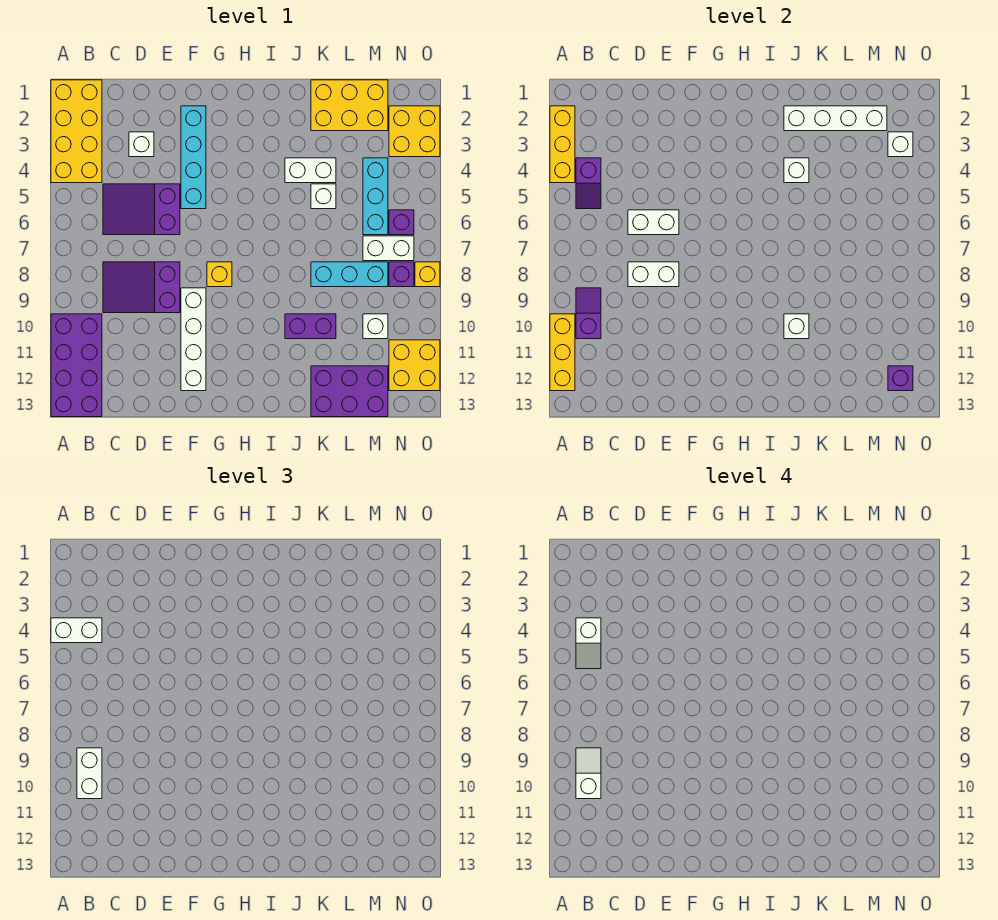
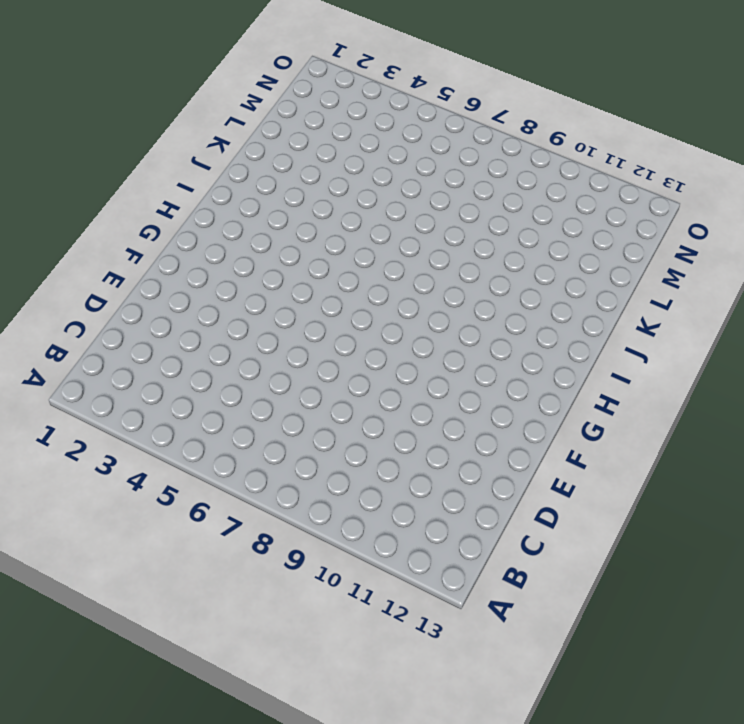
none -> yellow brick A1:B4 level 1
none -> purple brick A10:B13 level 1
none -> purple slope C5:E6 level 1 top E
none -> purple slope C8:E9 level 1 top E

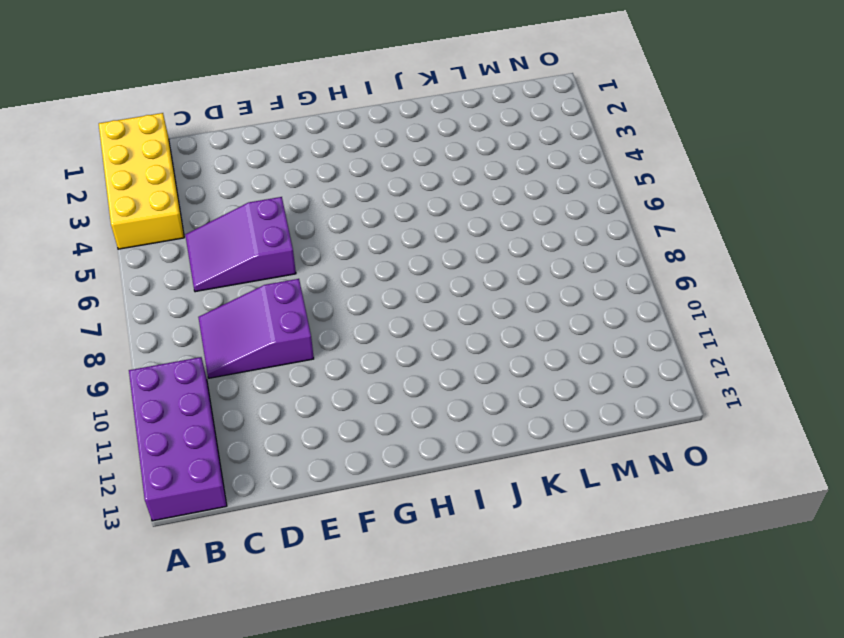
none -> white brick D3 level 1
none -> cyan brick F2:F5 level 1
none -> white brick F9:F12 level 1
none -> yellow brick G8 level 1

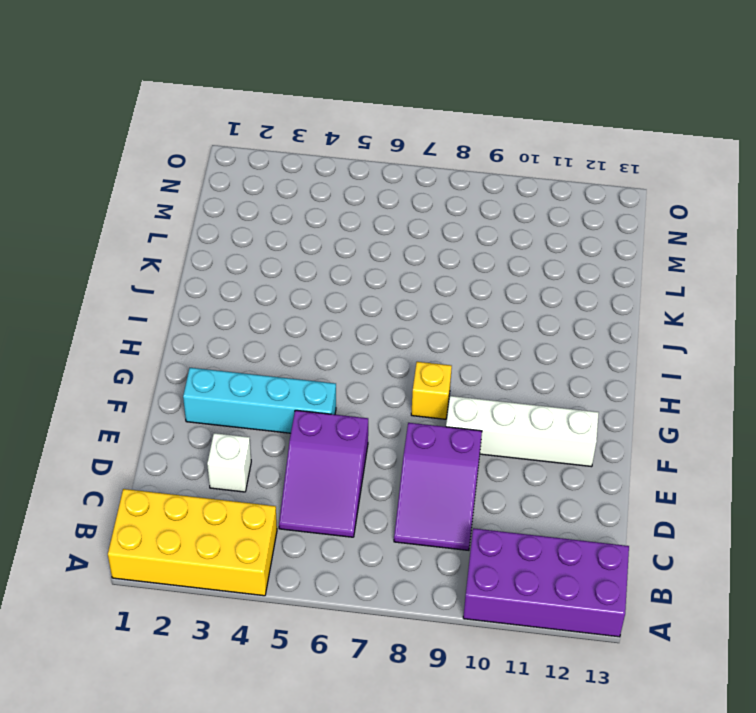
none -> white brick J4:K4 level 1
none -> purple brick J10:K10 level 1
none -> yellow brick K1:M2 level 1
none -> white brick K5 level 1

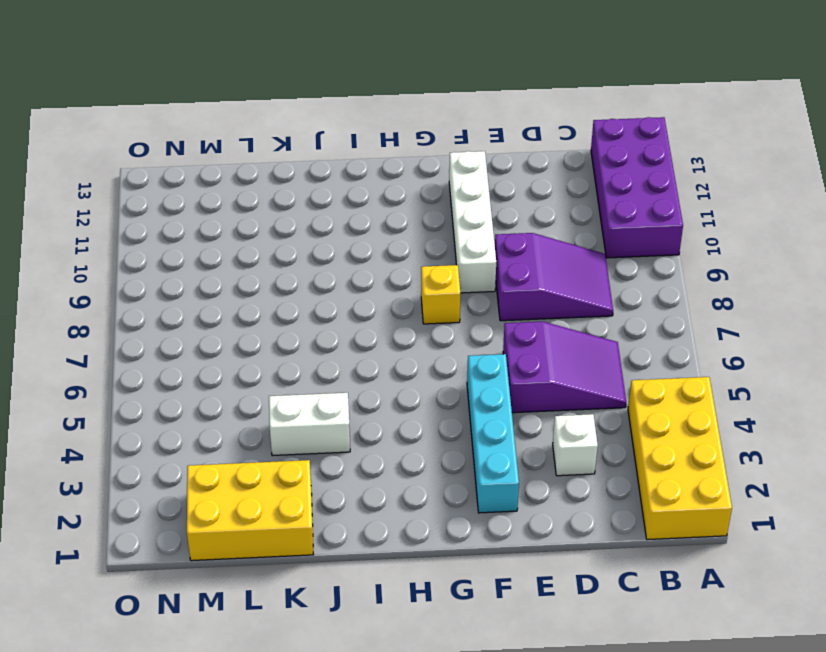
none -> purple brick J10:K10 level 1
none -> white brick K5 level 1
none -> cyan brick K8:M8 level 1
none -> purple brick K12:M13 level 1

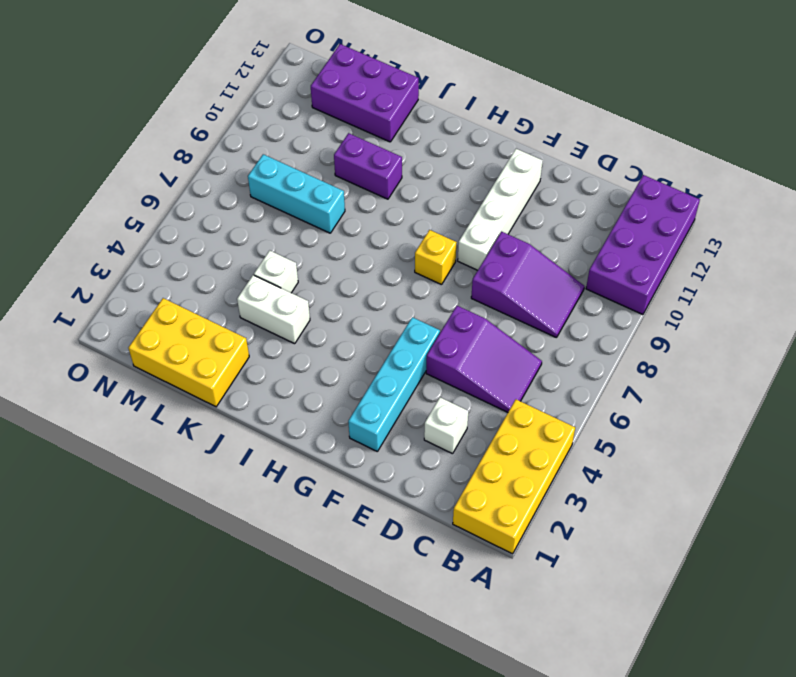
none -> cyan brick M4:M6 level 1
none -> white brick M7:N7 level 1
none -> white brick M10 level 1
none -> yellow brick N2:O3 level 1

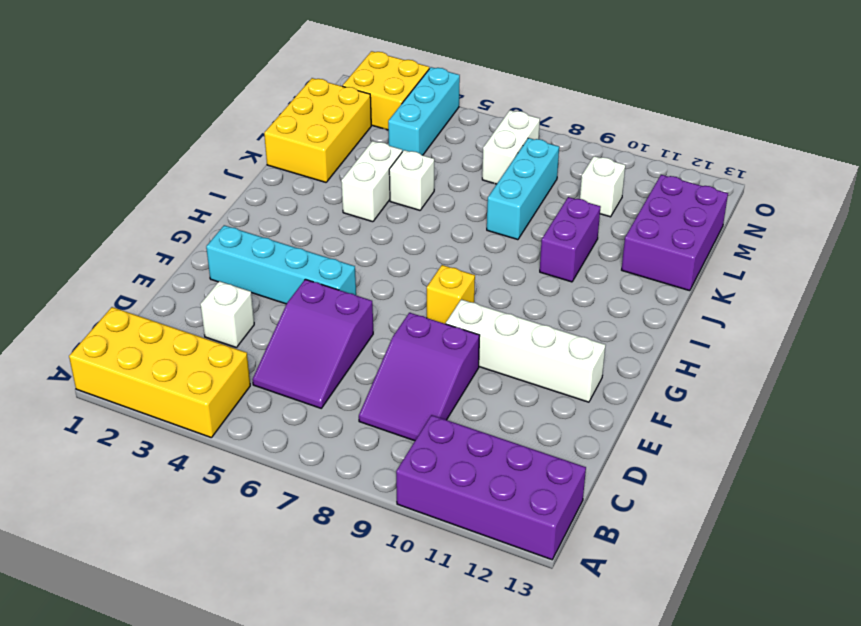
cyan brick M4:O4 level 1 -> cyan brick M4:M6 level 1
none -> purple brick N6 level 1
none -> purple brick N8 level 1
none -> yellow brick N11:O12 level 1
none -> yellow brick O8 level 1

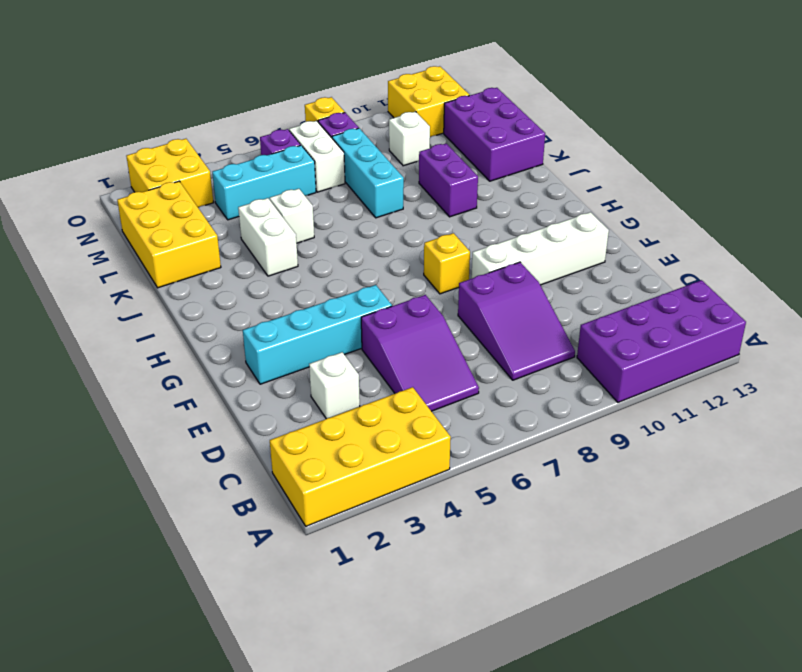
none -> yellow brick A2:A4 level 2
none -> yellow brick A10:A12 level 2
none -> purple slope B4:B5 level 2 top 4
none -> purple slope B9:B10 level 2 top 10

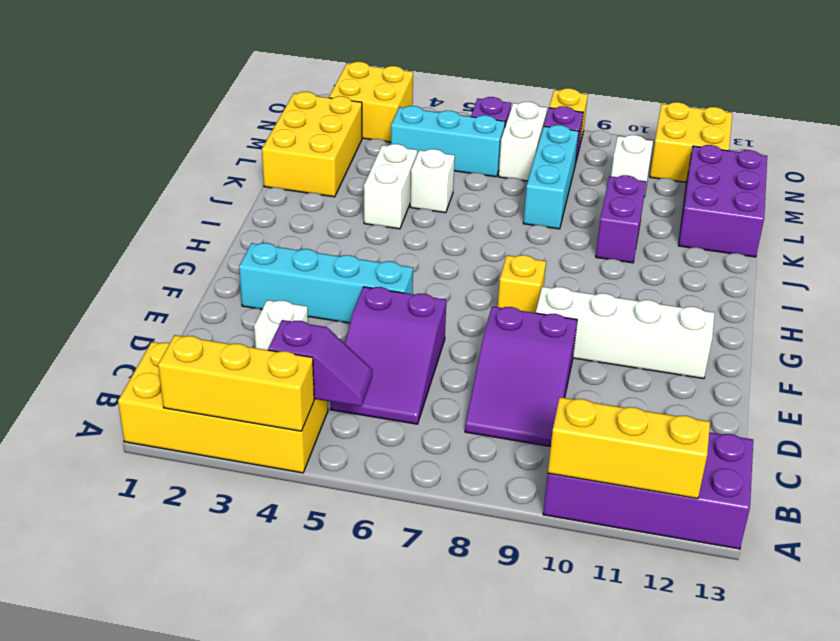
none -> purple slope B9:B10 level 2 top 10
none -> white brick D6:E6 level 2
none -> white brick D8:E8 level 2
none -> white brick J2:M2 level 2

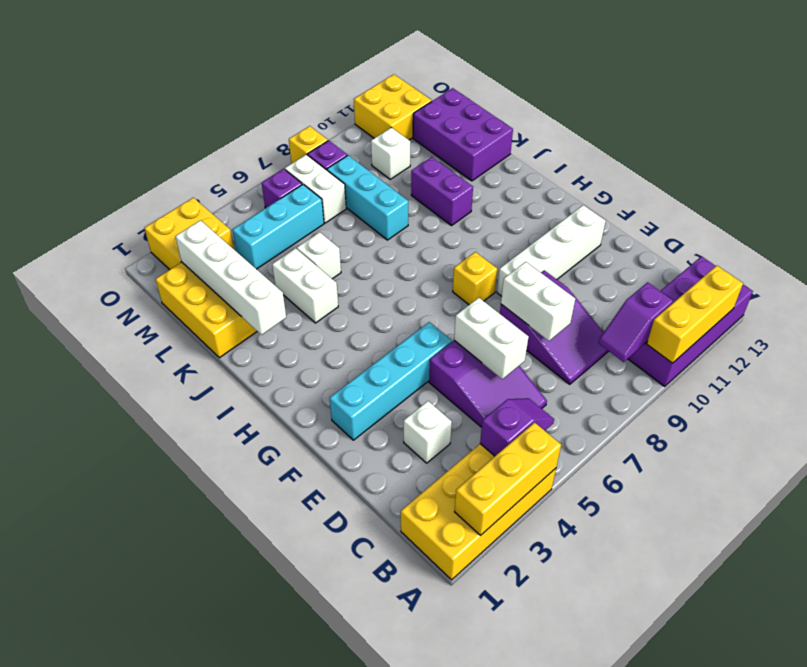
none -> white brick J4 level 2
none -> white brick J10 level 2
none -> white brick N3 level 2
none -> purple brick N12 level 2

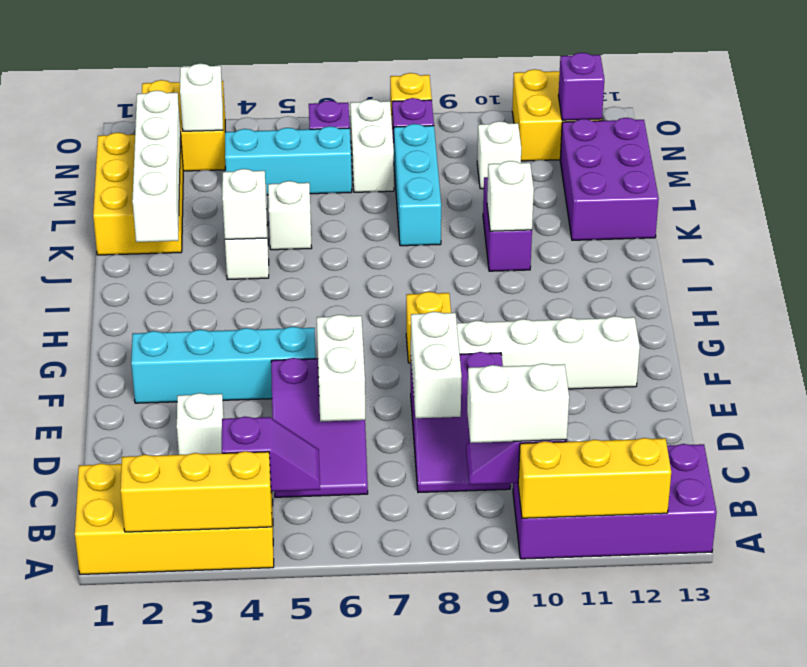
none -> white brick A4:B4 level 3
none -> white slope B4:B5 level 4 top 4
none -> white slope B9:B10 level 4 top 10

